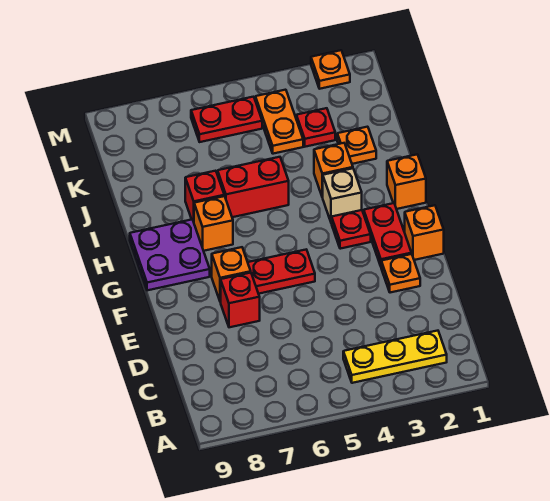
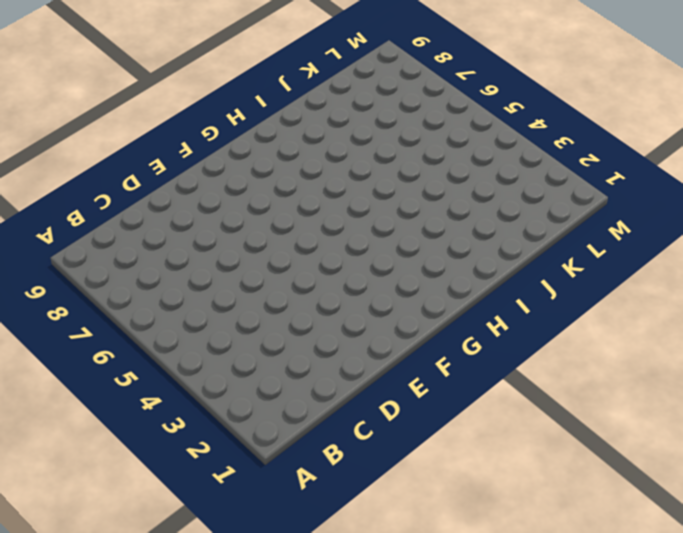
none -> yellow plate B2:B4 level 1
none -> orange plate E2 level 1
none -> red brick E7 level 1

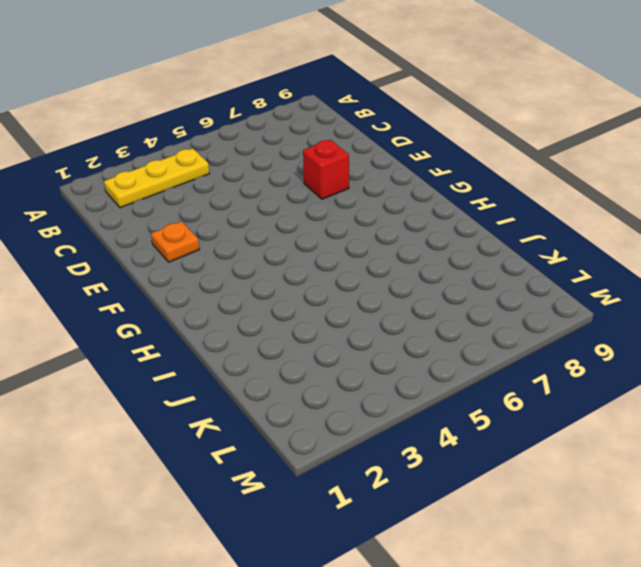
none -> orange brick F1 level 1
none -> red plate F2:G2 level 1
none -> red plate F5:F6 level 1

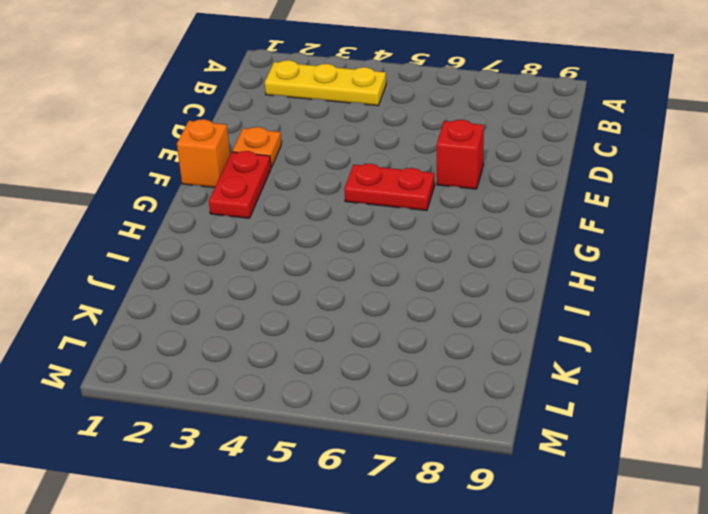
none -> orange brick F7 level 1
none -> red plate G3 level 1
none -> purple plate G8:H9 level 1

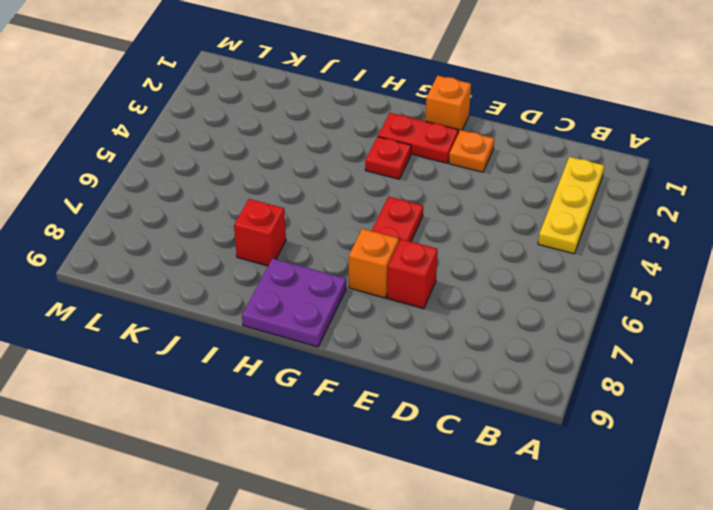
none -> orange brick H1 level 1
none -> tan brick H3 level 1
none -> orange brick H7 level 1

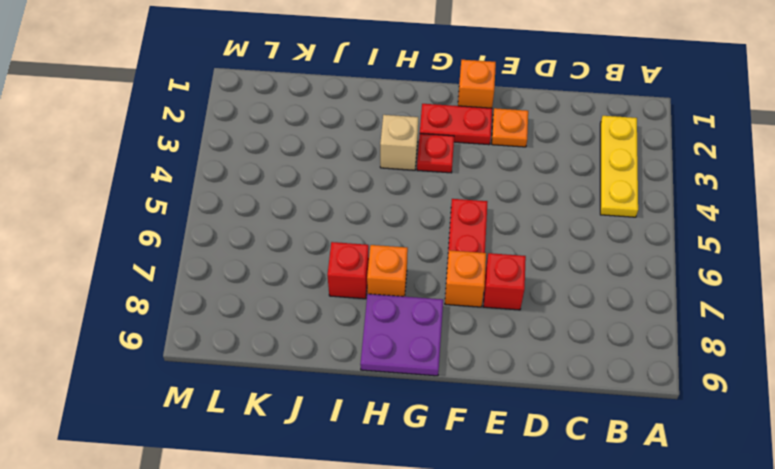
none -> orange brick H1 level 1
none -> orange brick I3 level 1
none -> red brick I5:I6 level 1

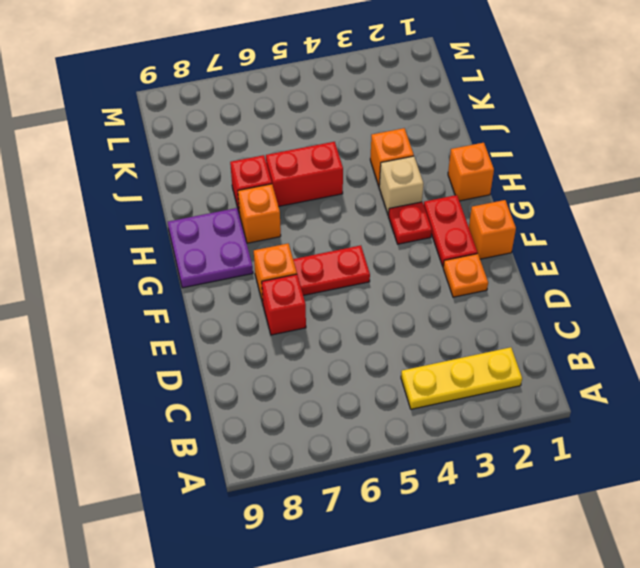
none -> orange plate J2 level 1
none -> red plate K3 level 1
none -> orange plate K4:L4 level 1

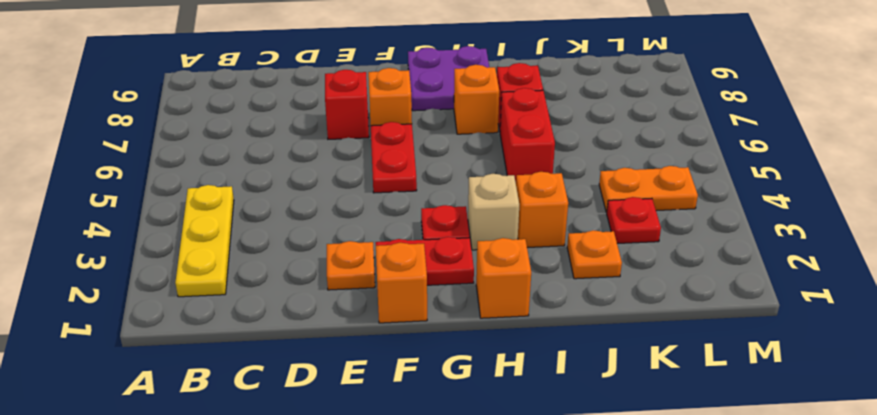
none -> red plate L5:L6 level 1
none -> orange plate M2 level 1

